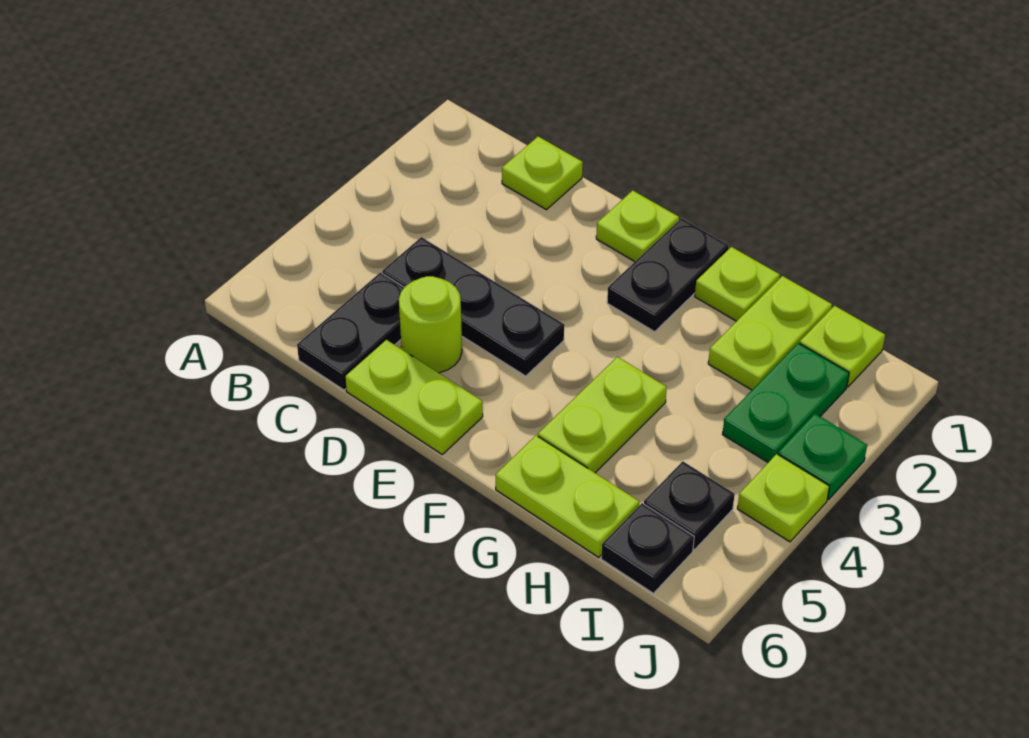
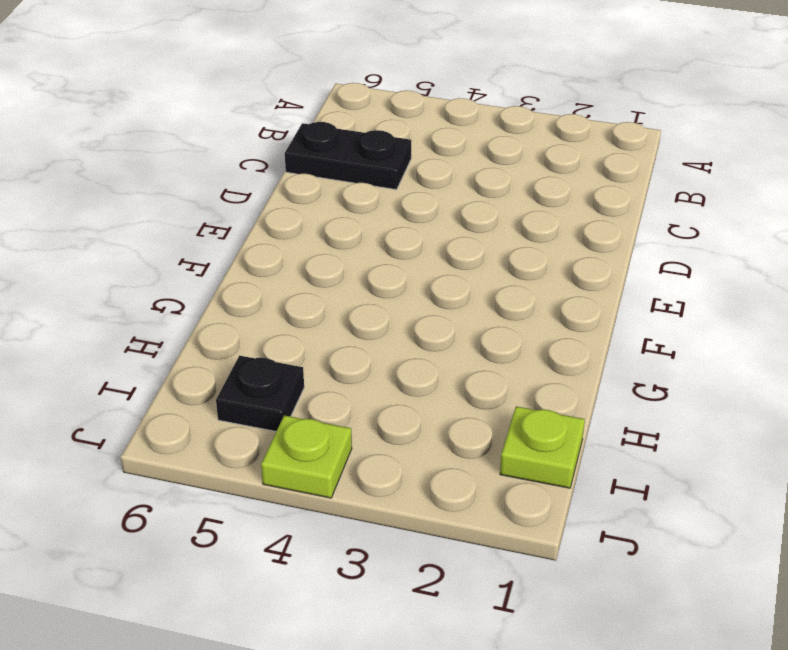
none -> lime plate C1 level 1
none -> black plate C4:E4 level 1
none -> lime round brick D5 level 1

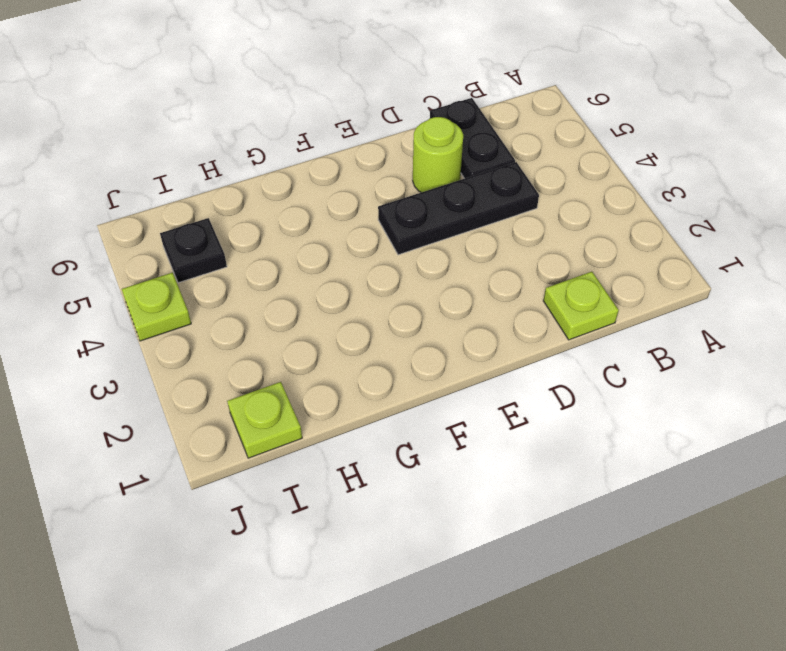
none -> lime plate D6:E6 level 1
none -> lime plate E1 level 1
none -> black plate F1:F2 level 1

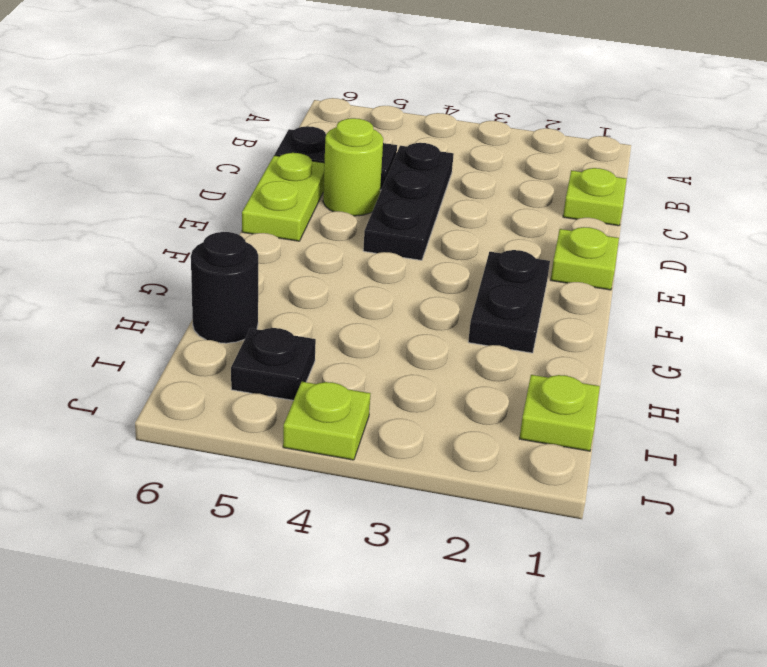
black plate F2:G2 level 1 -> black plate F1:F2 level 1
black round brick H6 level 1 -> lime plate G6:H6 level 1
none -> lime plate G1 level 1
none -> lime plate G4:G5 level 1
none -> lime plate H1:H2 level 1

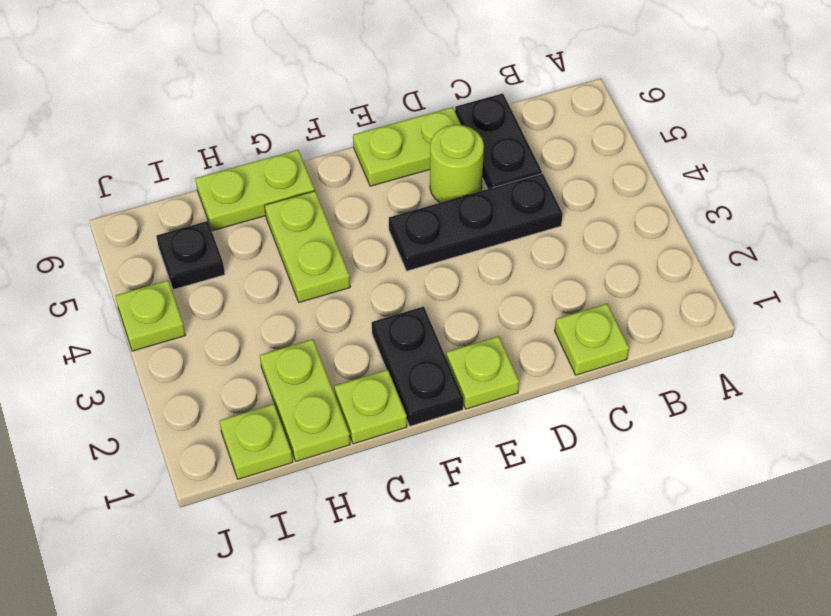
none -> green plate I2:I3 level 1
none -> black plate I6 level 1
none -> green plate J3 level 1

